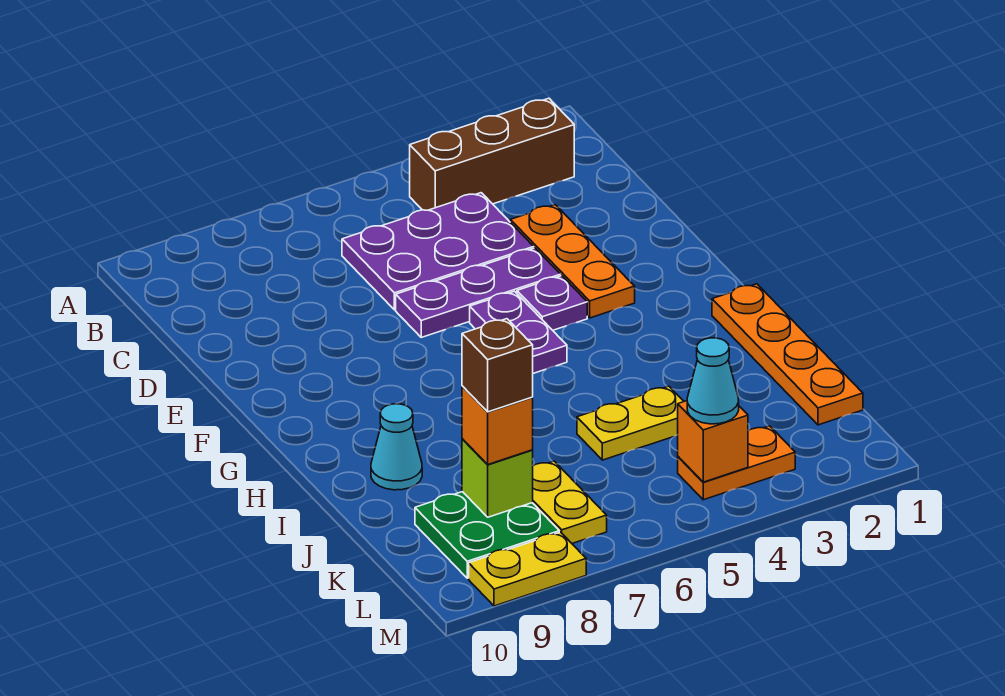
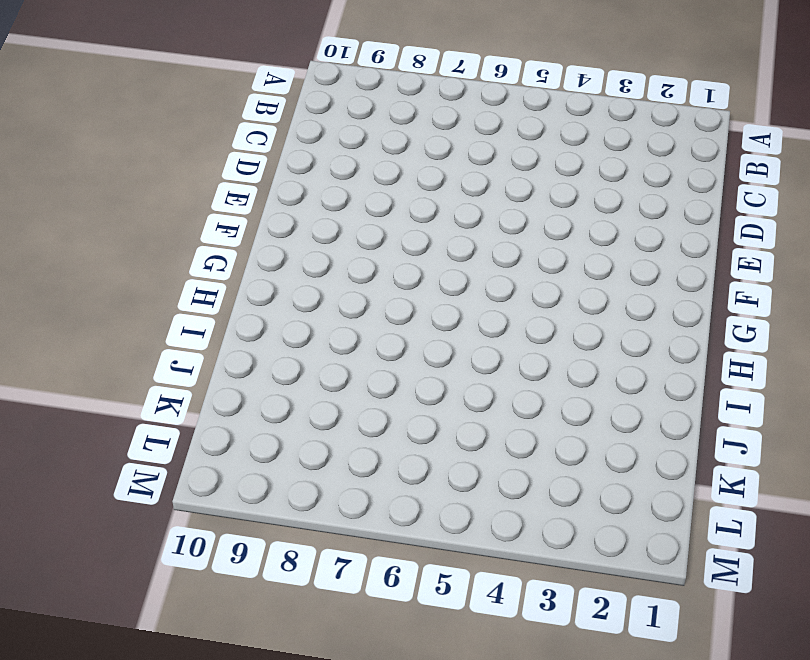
none -> brown brick B2:B4 level 1
none -> purple plate C4:D6 level 1
none -> orange plate D3:F3 level 1

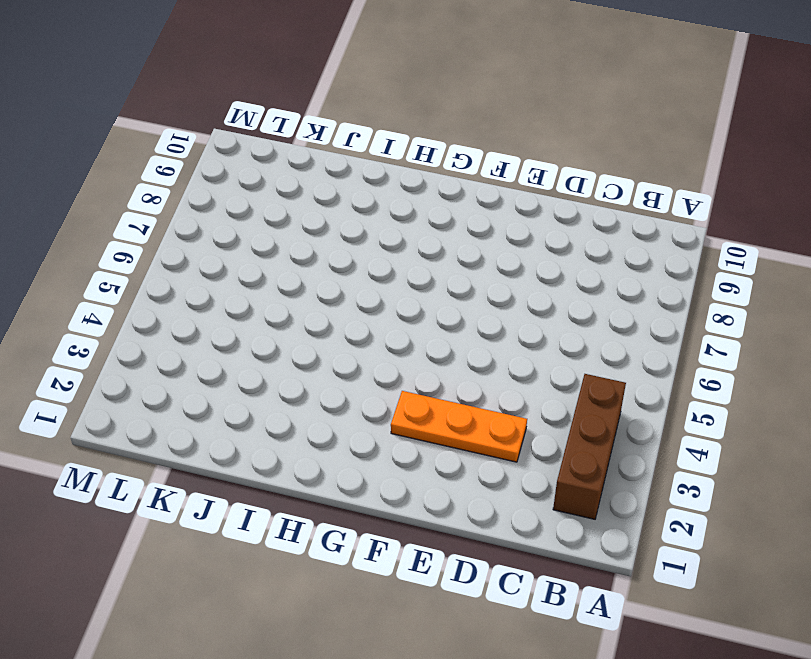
none -> purple plate C4:D6 level 1
none -> purple plate E4:E6 level 1
none -> purple plate F4 level 1

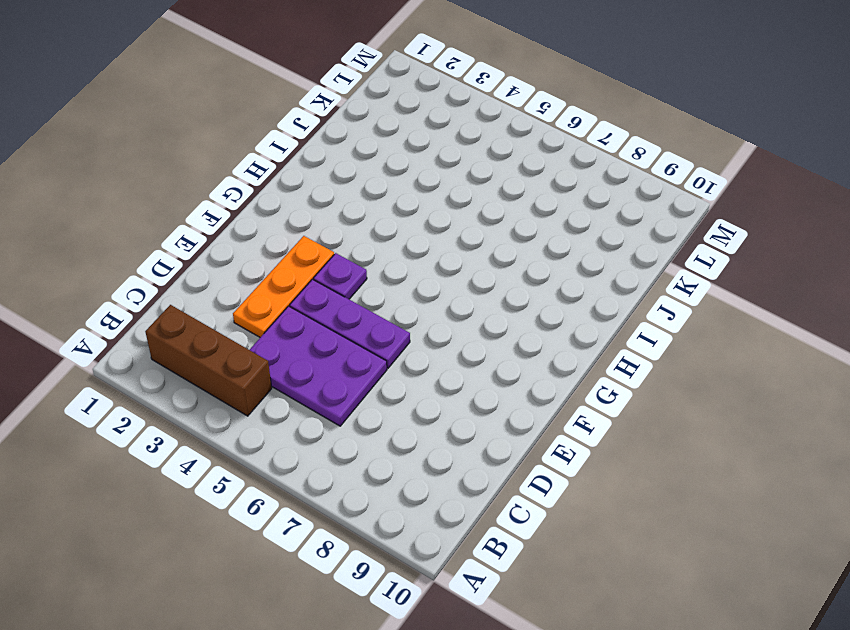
none -> purple plate F5:G5 level 1
none -> orange plate H1:K1 level 1
none -> cyan cone I9 level 1

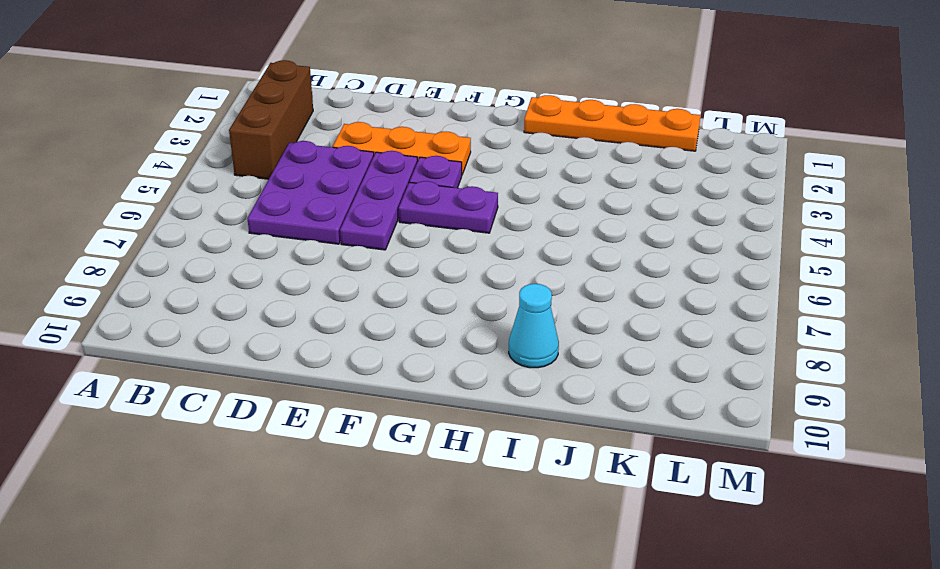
none -> yellow plate J4:J5 level 1
none -> yellow plate K7:L7 level 1
none -> green plate K8:L9 level 1

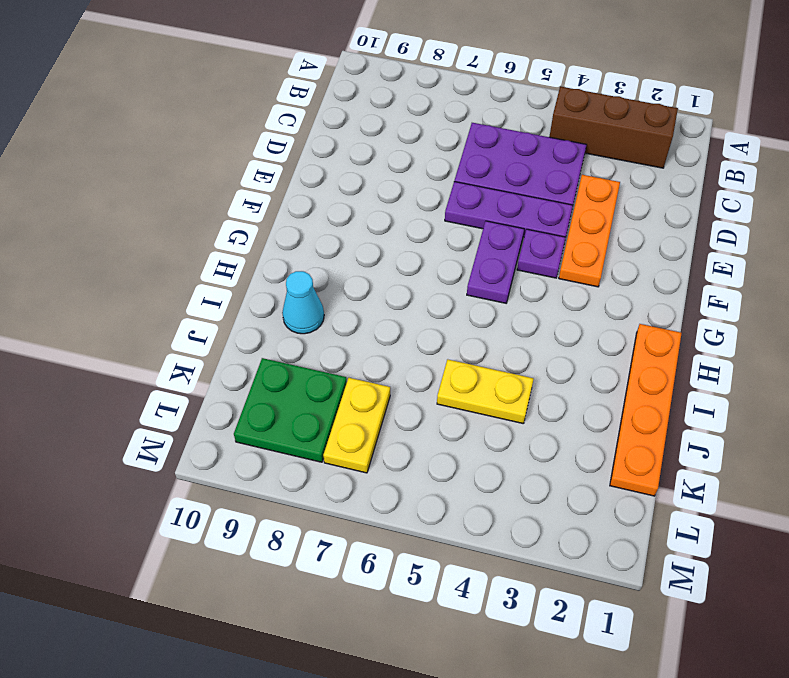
none -> orange plate L3:L4 level 1
none -> yellow plate M8:M9 level 1
none -> lime brick K8 level 2

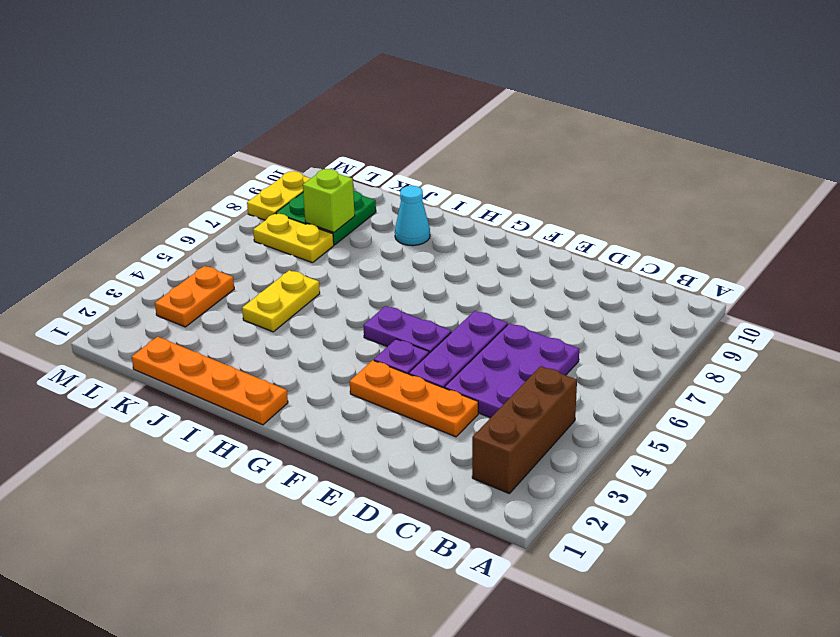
none -> orange brick L4 level 2
none -> orange brick K8 level 3
none -> cyan cone L4 level 3

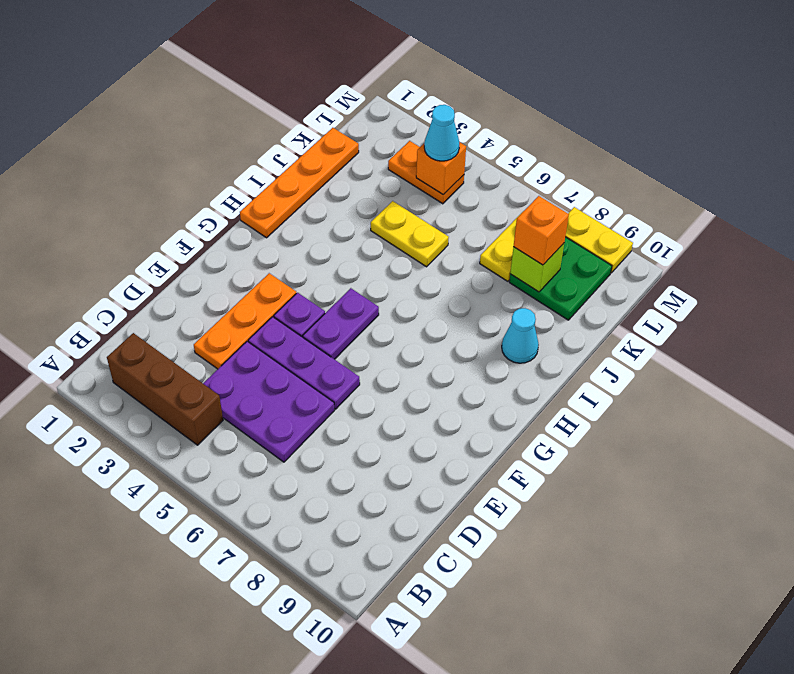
none -> brown brick K8 level 4

